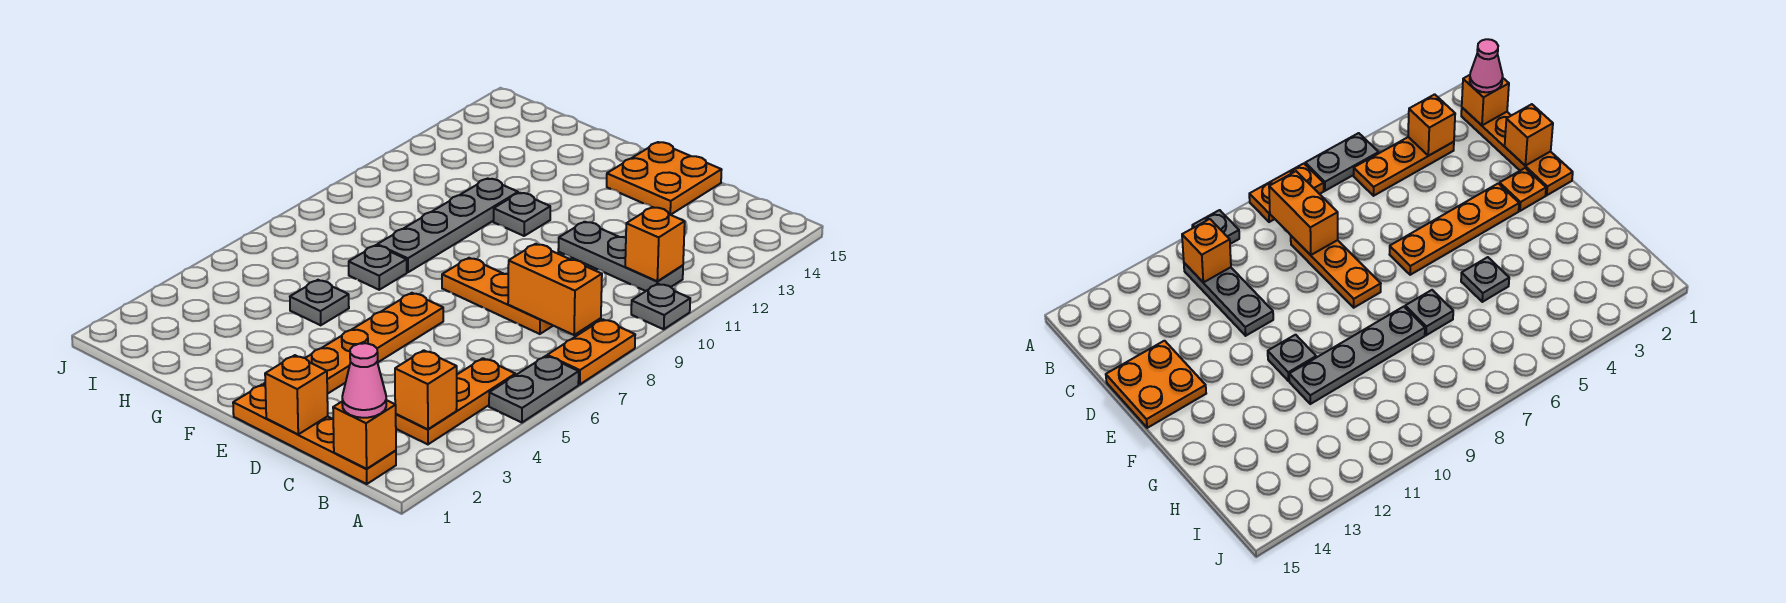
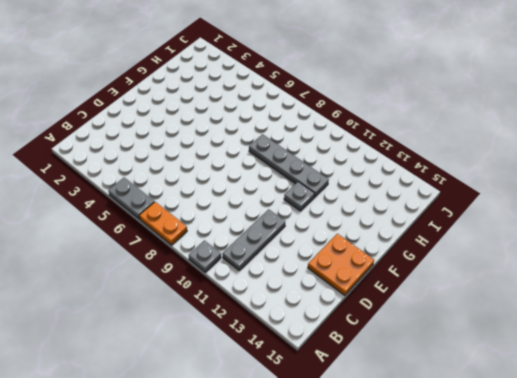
none -> orange plate B1:E1 level 1
none -> orange plate B3:B5 level 1
none -> orange plate C8:E8 level 1

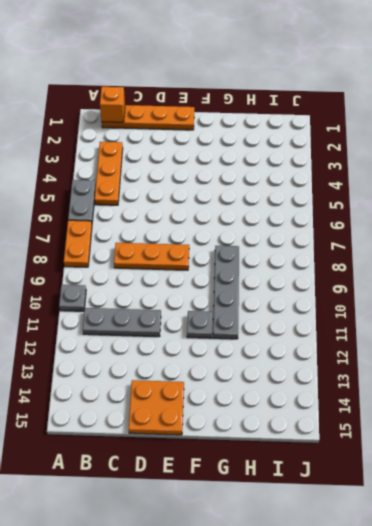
none -> orange plate E2 level 1
none -> orange plate E3:E6 level 1
none -> grey plate G5 level 1

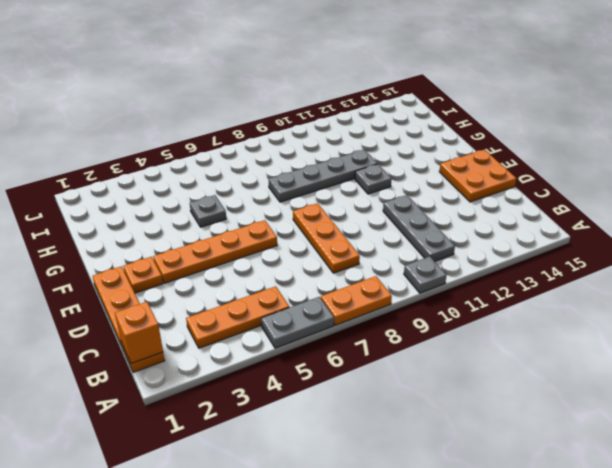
none -> grey plate G7 level 1
none -> orange brick B3 level 2
none -> orange brick B8:C8 level 2

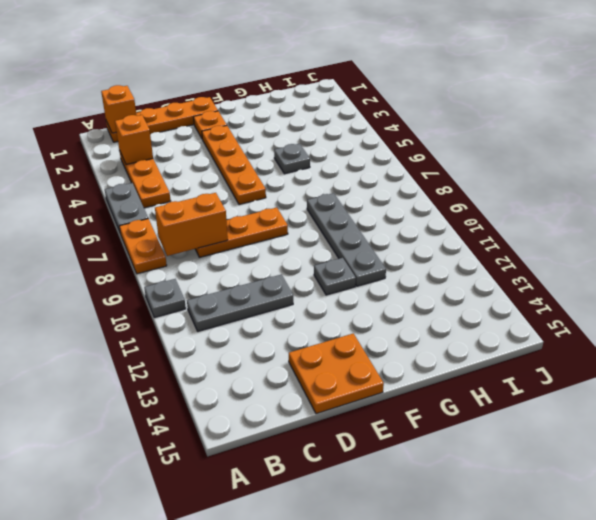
none -> grey plate G7 level 1
none -> orange brick B11 level 2
none -> orange brick D1 level 2

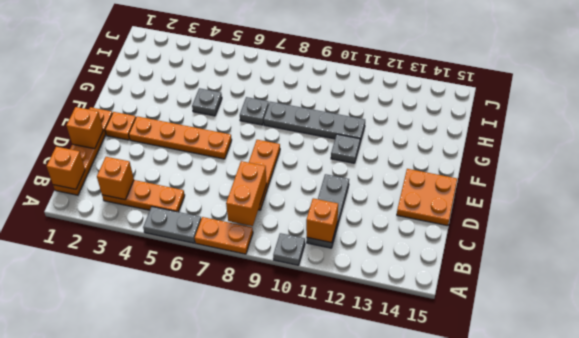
none -> pink cone B1 level 3

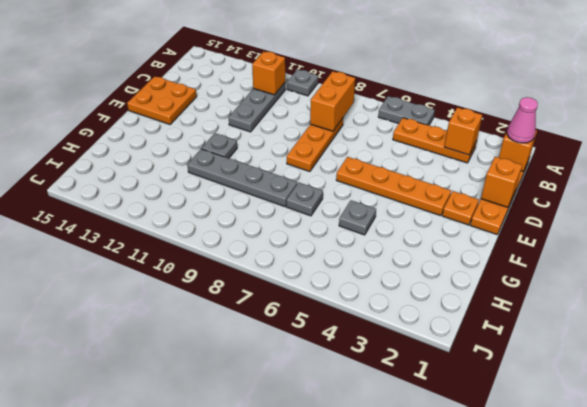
none -> orange plate A7:A8 level 1

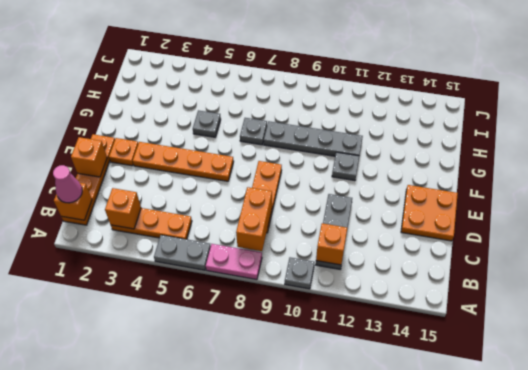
pink plate A7:A8 level 1 -> orange plate A7:A8 level 1

